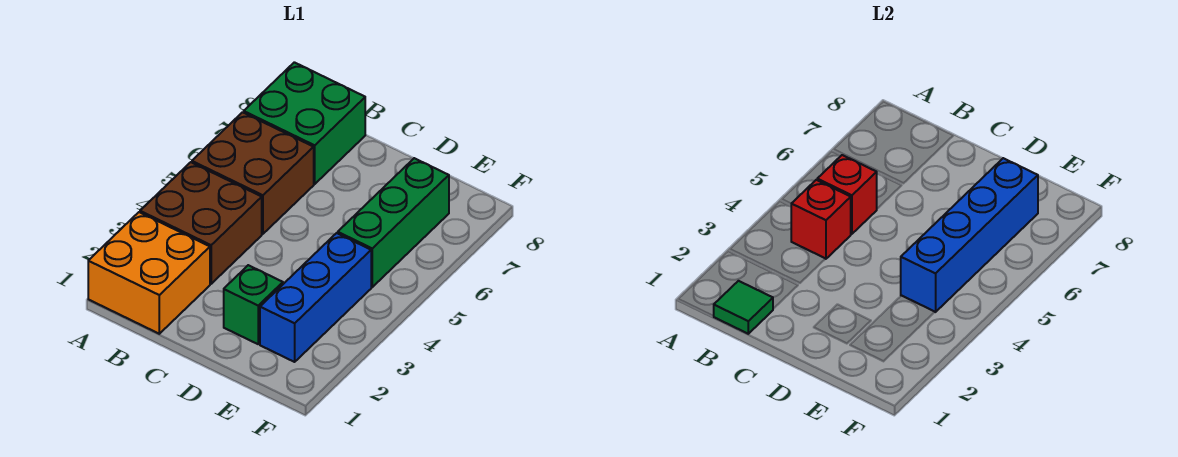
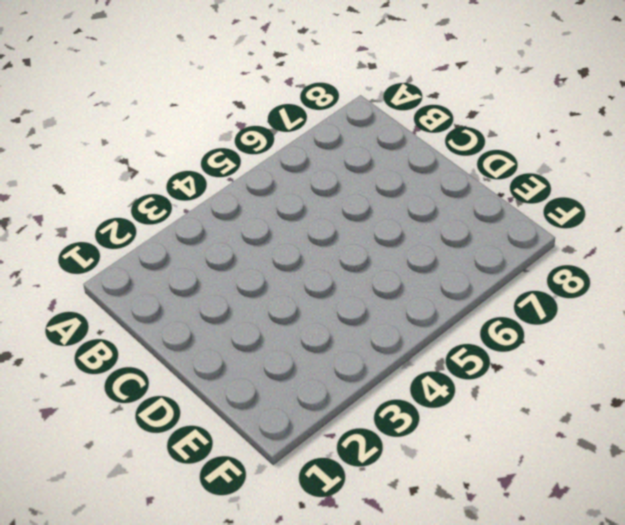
none -> orange brick A1:B2 level 1
none -> brown brick A3:B4 level 1

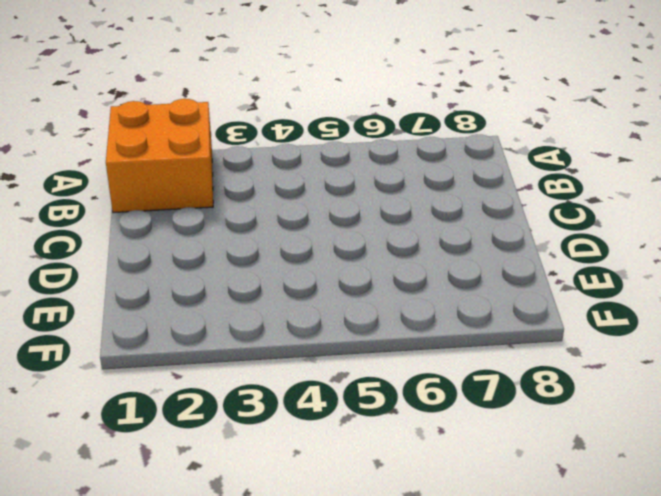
none -> brown brick A3:B4 level 1
none -> brown brick A5:B6 level 1

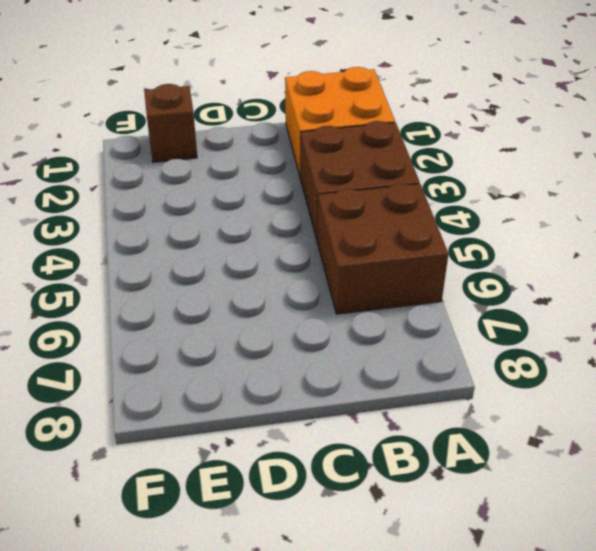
brown brick E1 level 1 -> none
none -> green brick A7:B8 level 1
none -> green brick D2 level 1

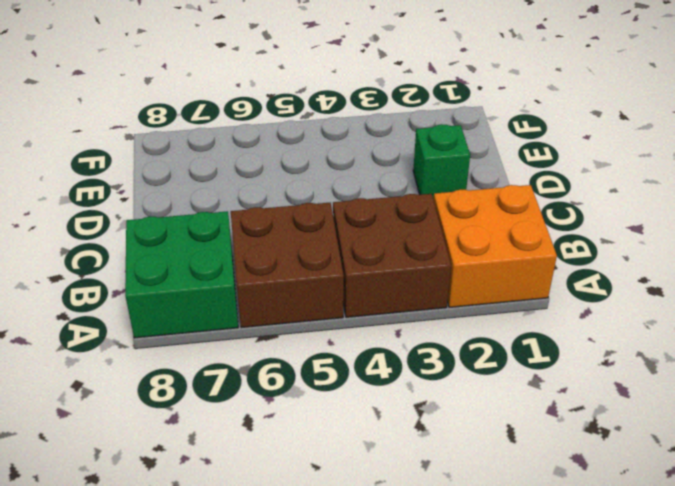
none -> blue brick E2:E4 level 1
none -> green brick E5:E7 level 1

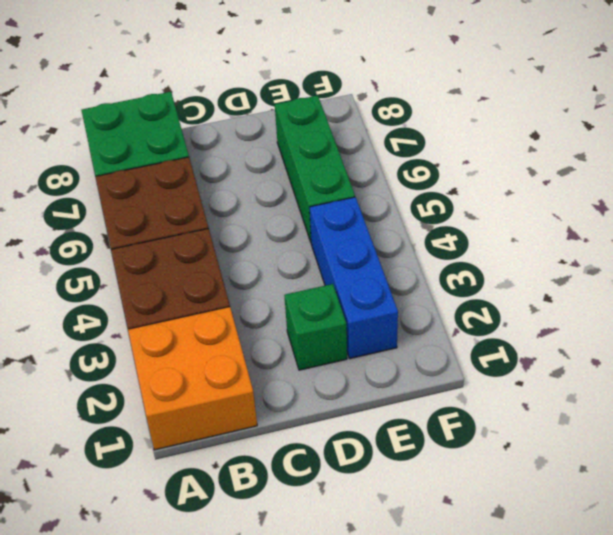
none -> green tile B1 level 2
none -> red brick B4 level 2

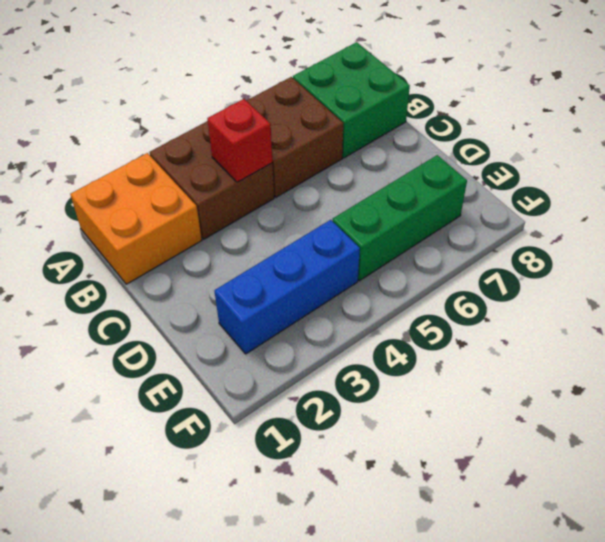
none -> green brick D2 level 1
none -> green tile B1 level 2

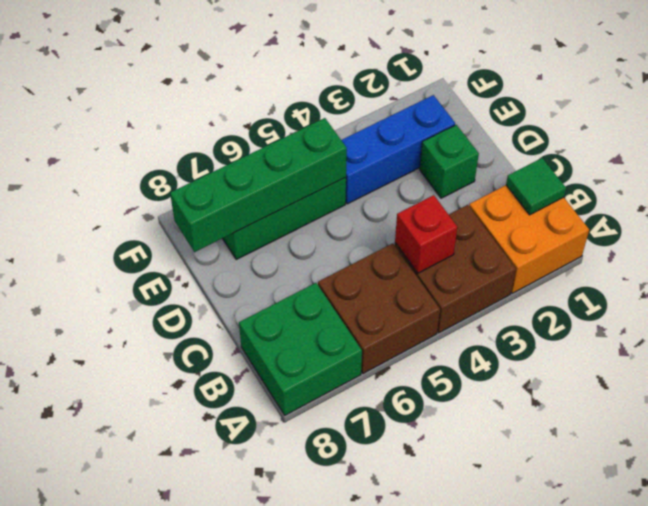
green brick E5:E8 level 2 -> blue brick E4:E7 level 2
none -> red brick B5 level 2

